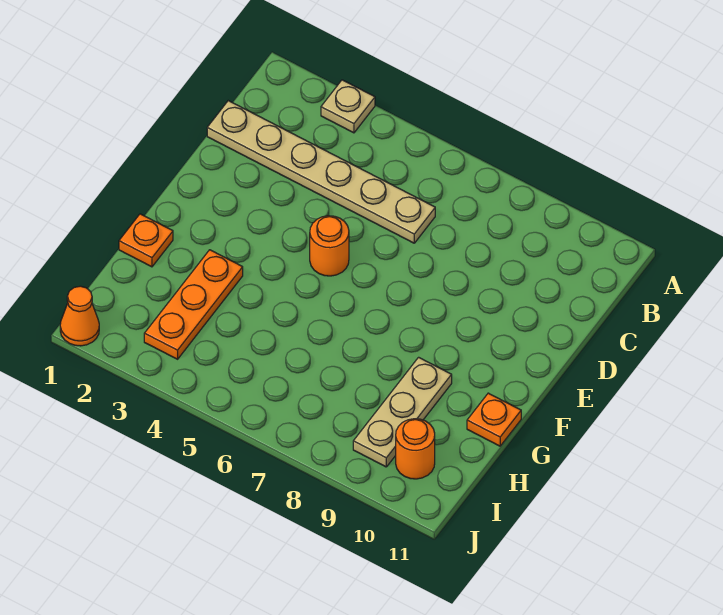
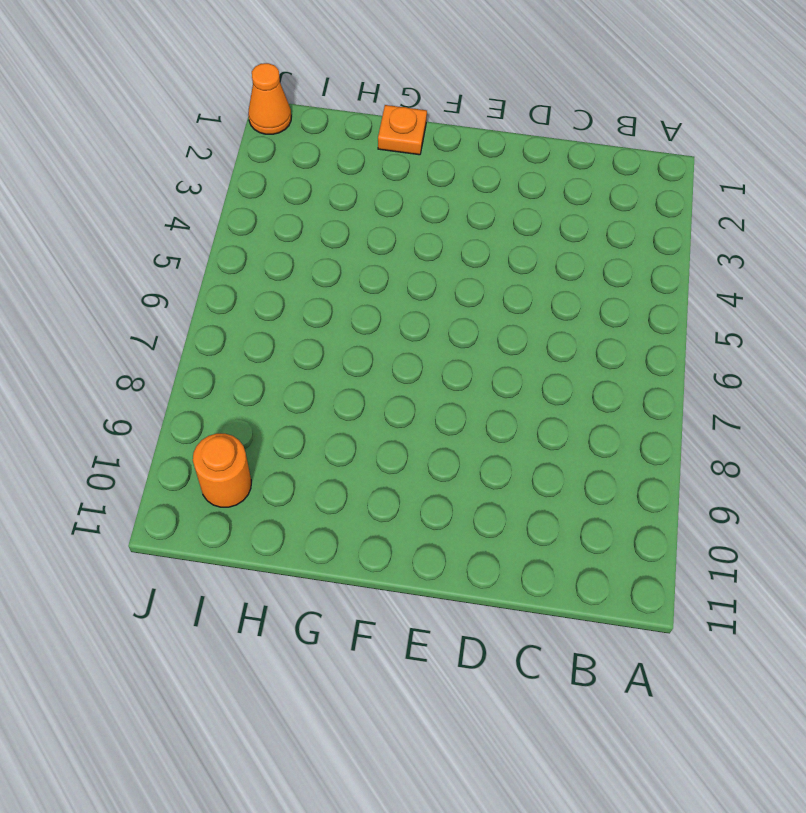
none -> tan plate A3 level 1
none -> tan plate C1:C6 level 1

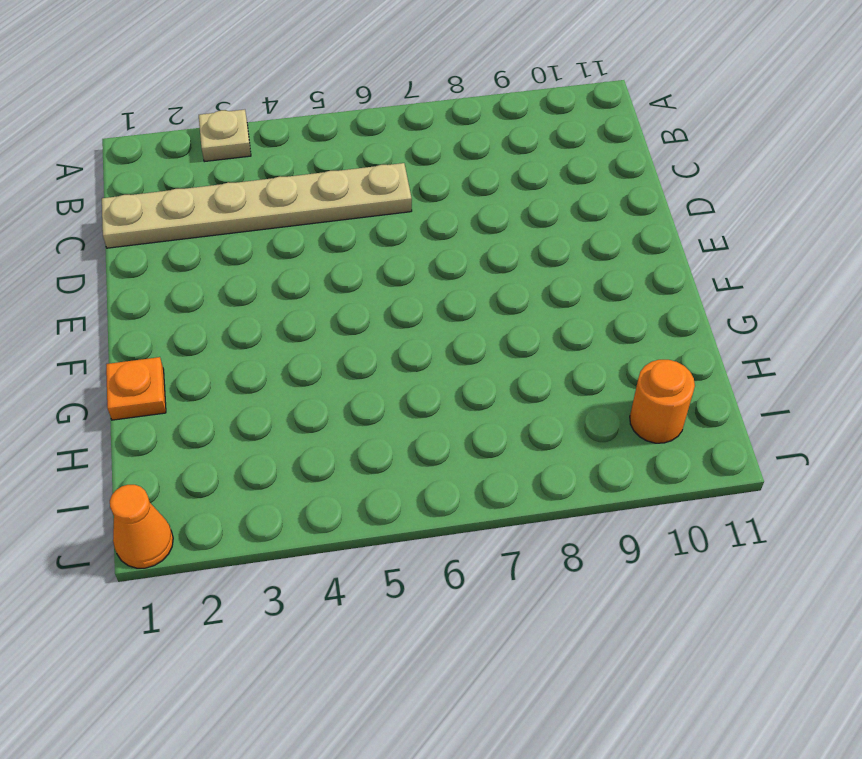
none -> orange round brick E5 level 1
none -> orange plate G3:I3 level 1

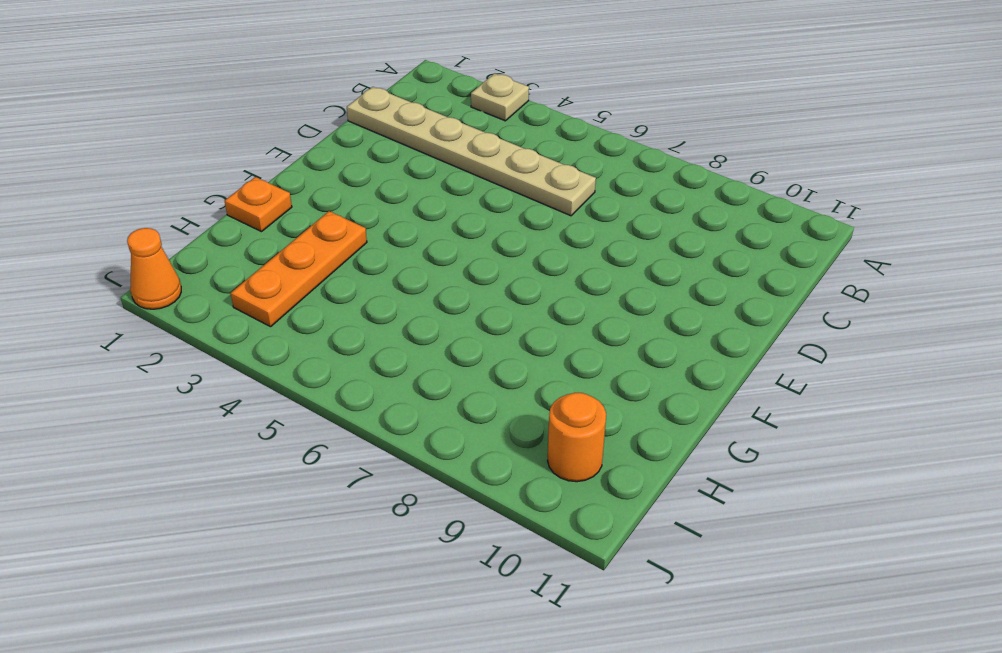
none -> orange round brick E5 level 1
none -> tan plate G9:I9 level 1

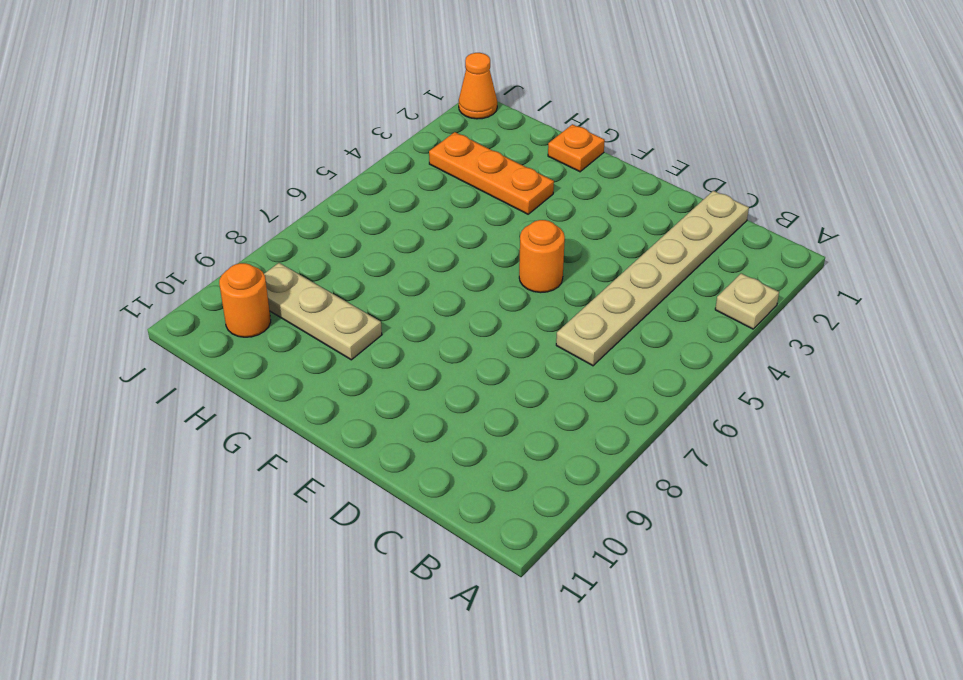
none -> orange plate G11 level 1

